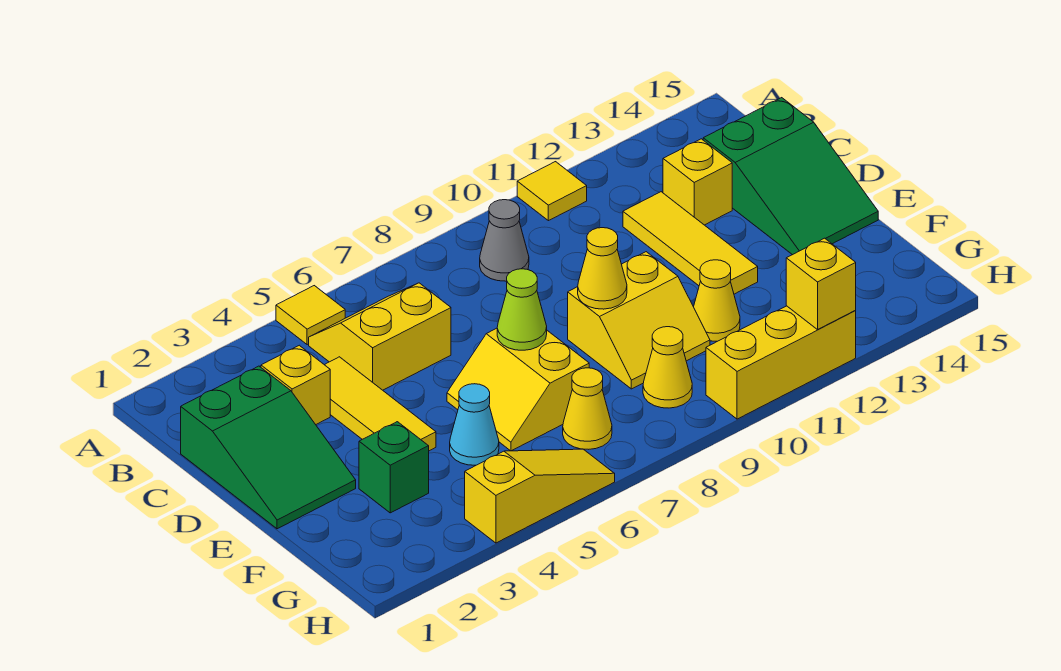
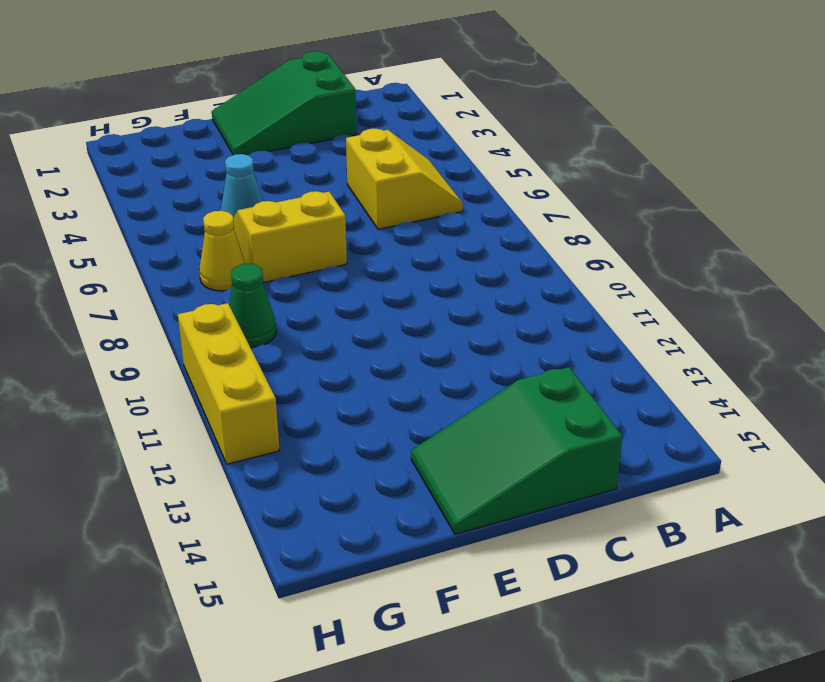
green cone G9 level 1 -> yellow cone G9 level 1
none -> yellow tile A5 level 1
none -> yellow tile A11 level 1
none -> grey cone B9 level 1

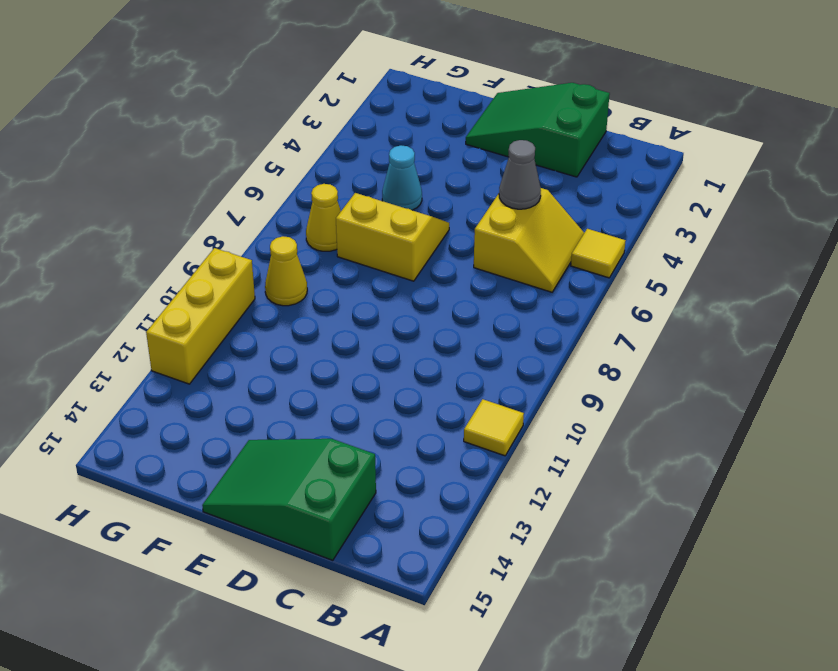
grey cone C5 level 2 -> grey cone B9 level 1
none -> yellow brick C3 level 1
none -> yellow tile C4:E4 level 1
none -> yellow tile C12:E12 level 1

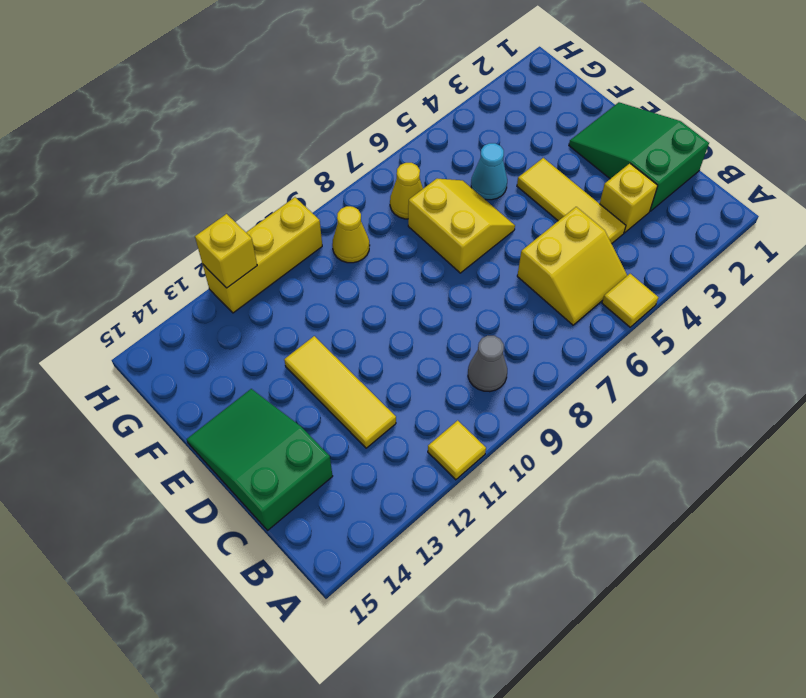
none -> yellow brick C13 level 1
none -> yellow slope E9:F10 level 1 top E
none -> green brick F3 level 1

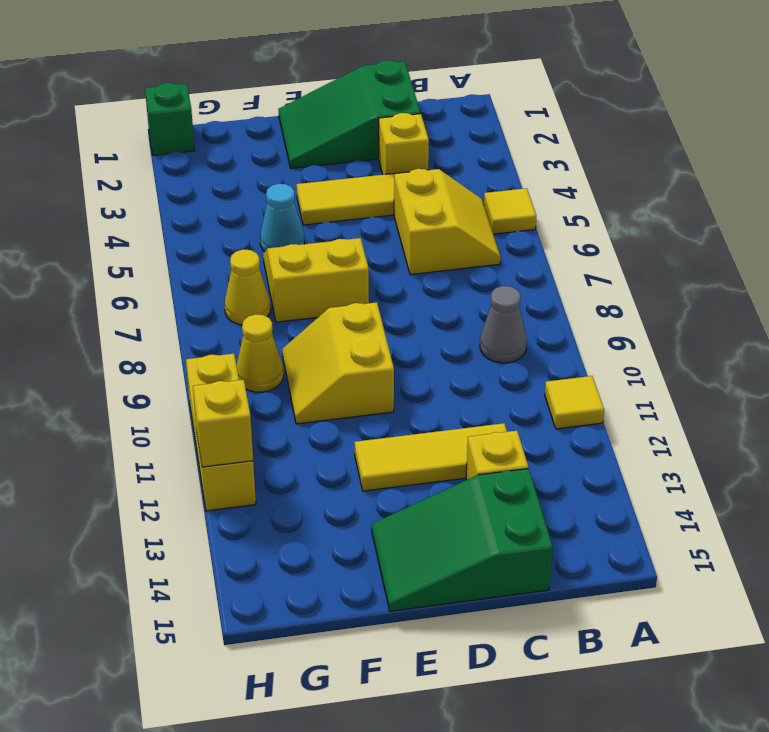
green brick H1 level 1 -> green brick F3 level 1
none -> yellow cone F11 level 1
none -> yellow slope H4:H6 level 1 top 4
none -> lime cone E7 level 2

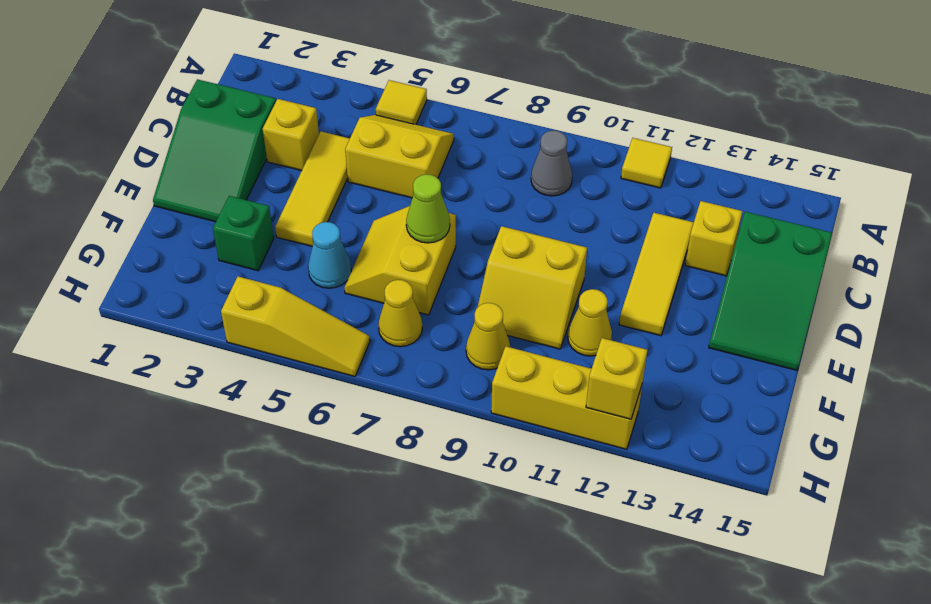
none -> yellow cone E9 level 2

